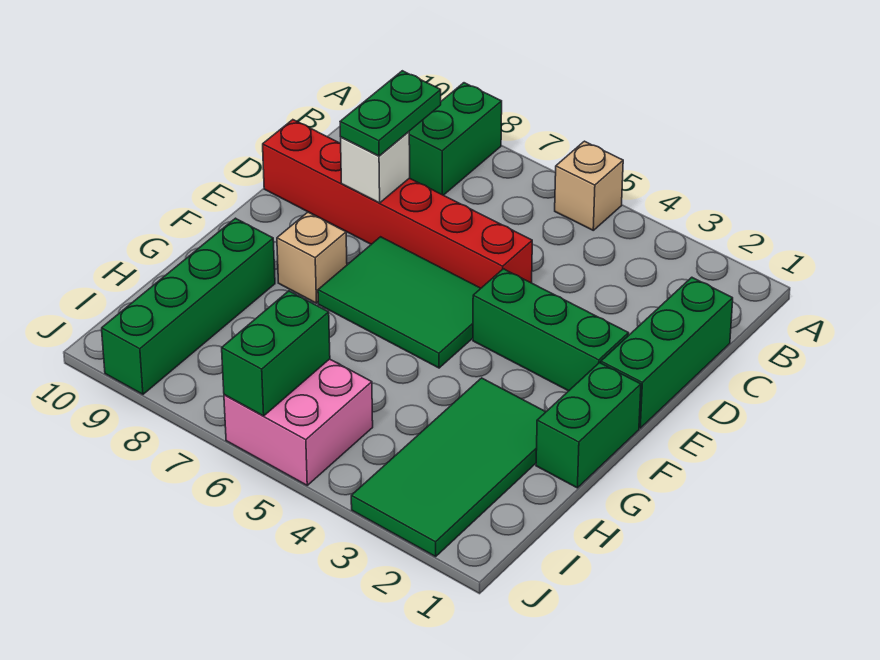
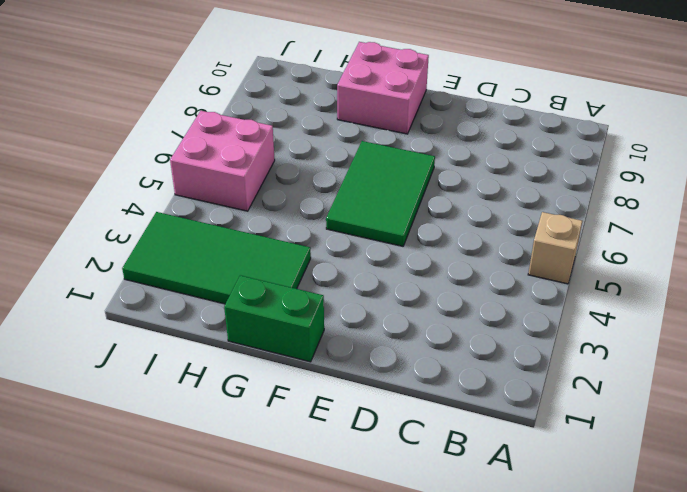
pink brick F9:G10 level 1 -> green brick G9:J9 level 1
none -> green brick A8:B8 level 1
none -> green brick C1:E1 level 1
none -> red brick D5:D10 level 1

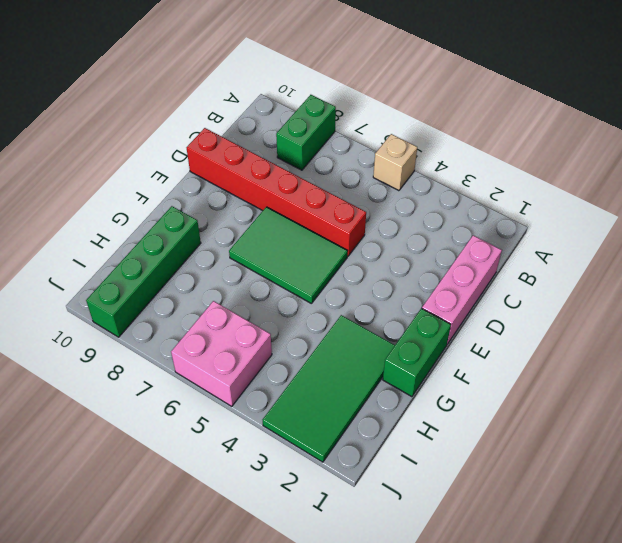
pink brick C1:E1 level 1 -> green brick C1:E1 level 1
none -> green brick E2:E4 level 1
none -> tan brick F8 level 1
none -> white brick D8 level 2

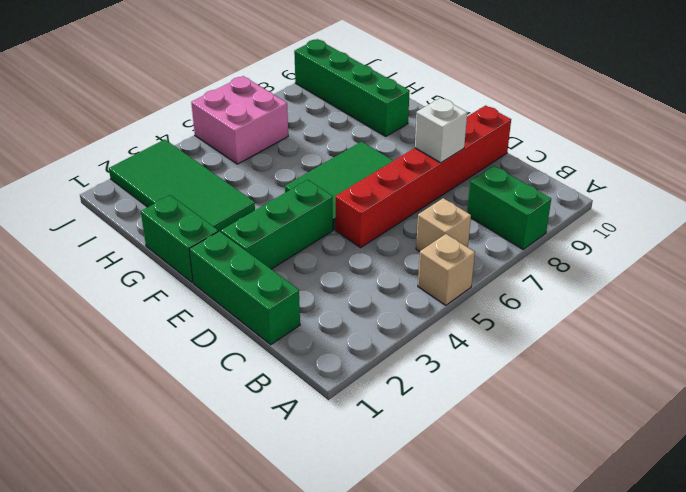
tan brick B6 level 1 -> tan brick F8 level 1
none -> green brick I6:J6 level 2
none -> green plate C8:D8 level 3

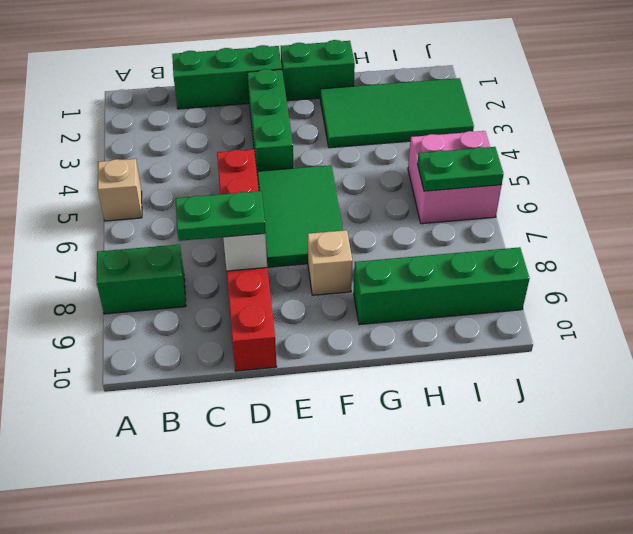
green plate I6:J6 level 2 -> green brick I6:J6 level 2

